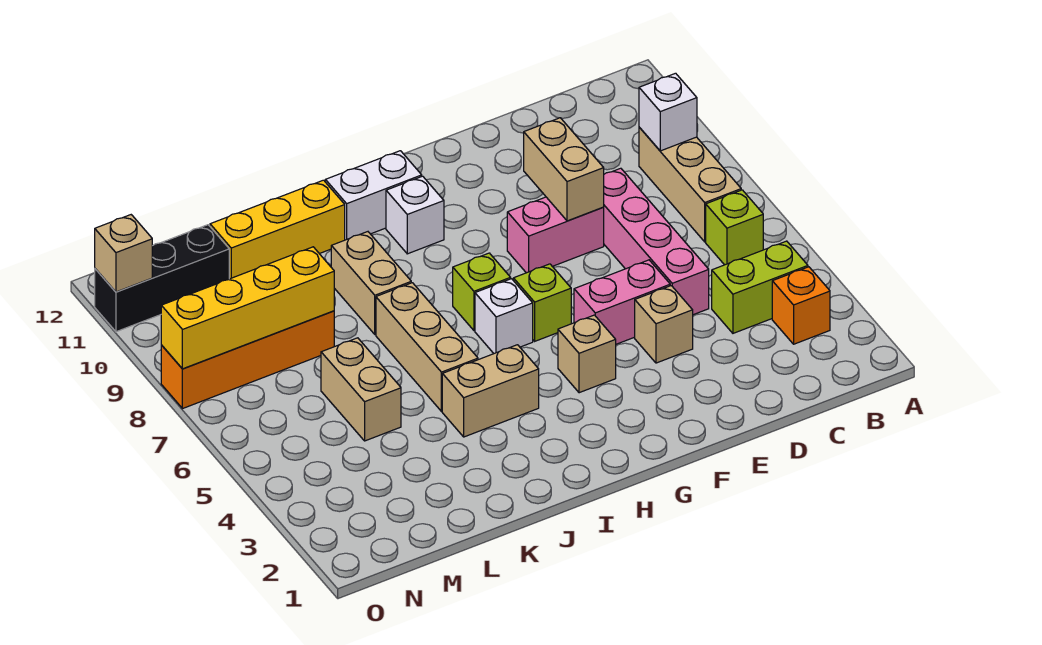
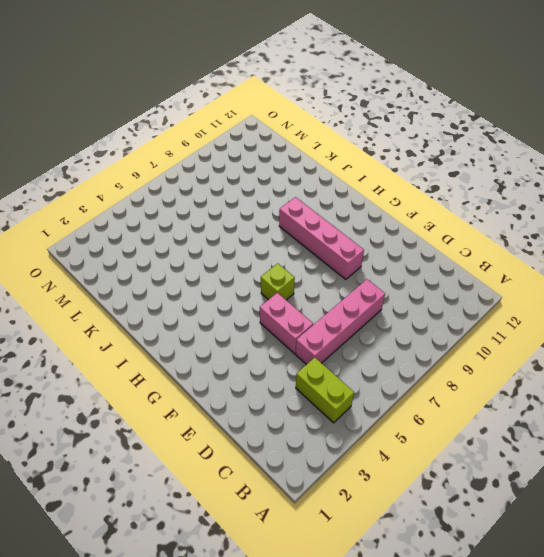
pink brick F9:I9 level 1 -> none
none -> orange brick B3 level 1
none -> lime brick B6 level 1
none -> tan brick B7:B9 level 1

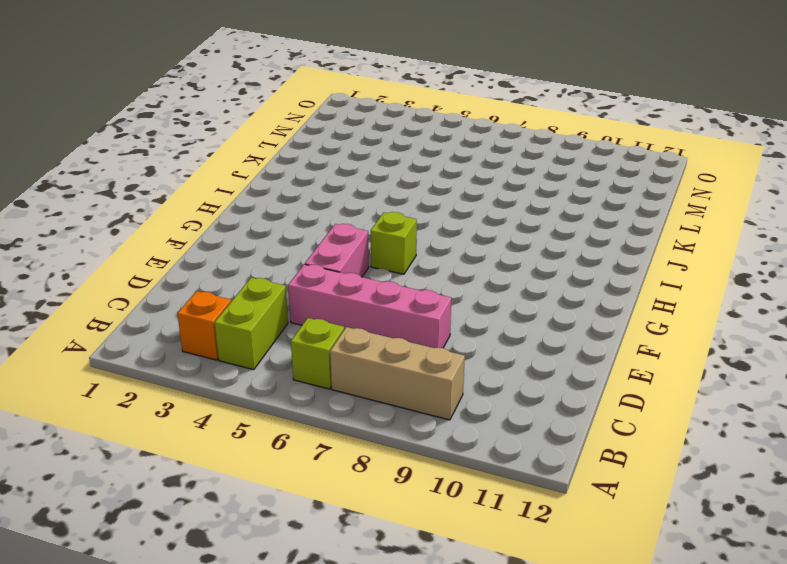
none -> tan brick E4 level 1
none -> pink brick E8:F8 level 1
none -> tan brick G4 level 1

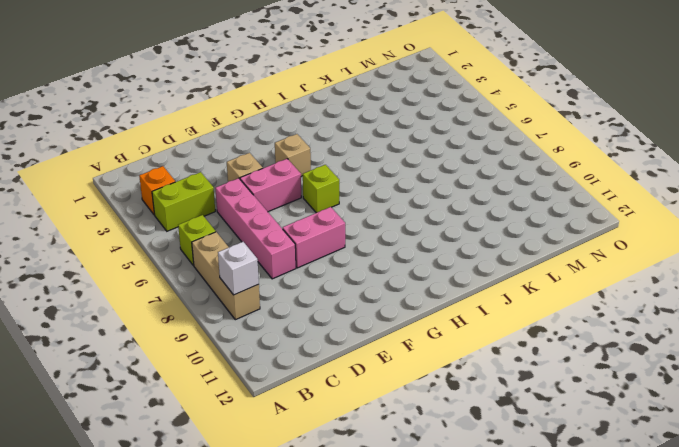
none -> white brick H6 level 1
none -> lime brick H7 level 1
none -> white brick H10 level 1

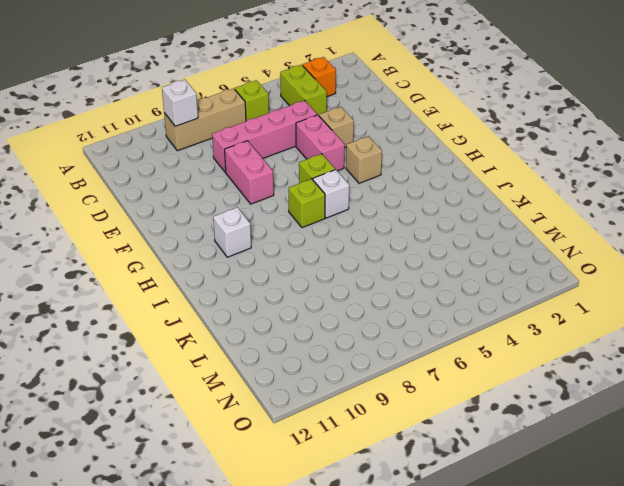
none -> white brick H11:I11 level 1
none -> tan brick I4:J4 level 1
none -> tan brick J5:J7 level 1

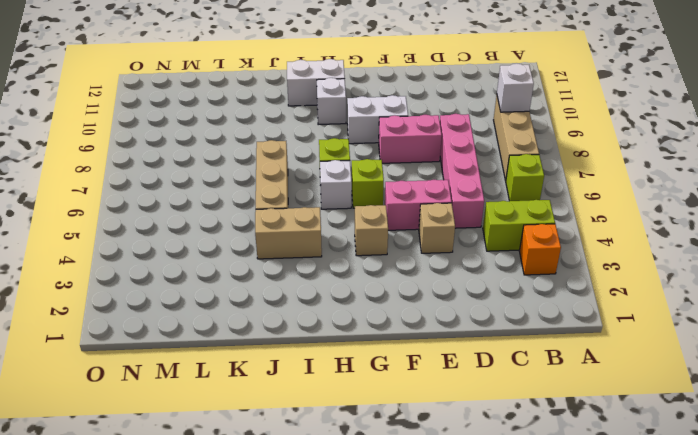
white brick F9:G9 level 1 -> none
none -> tan brick J8:J9 level 1
none -> yellow brick J11:L11 level 1
none -> tan brick L5:L6 level 1

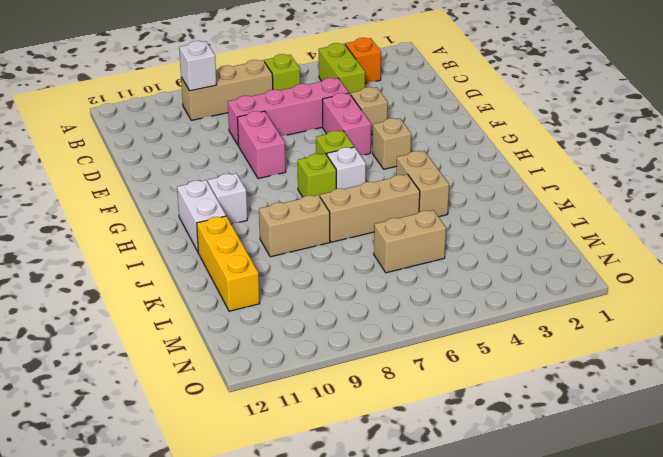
none -> orange brick L8:O8 level 1
none -> black brick M11:O11 level 1
none -> tan brick E8:E9 level 2

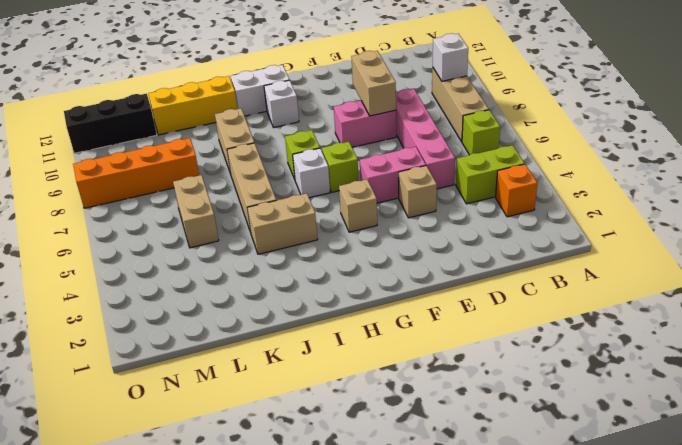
none -> yellow brick L8:O8 level 2
none -> tan brick O11 level 2

